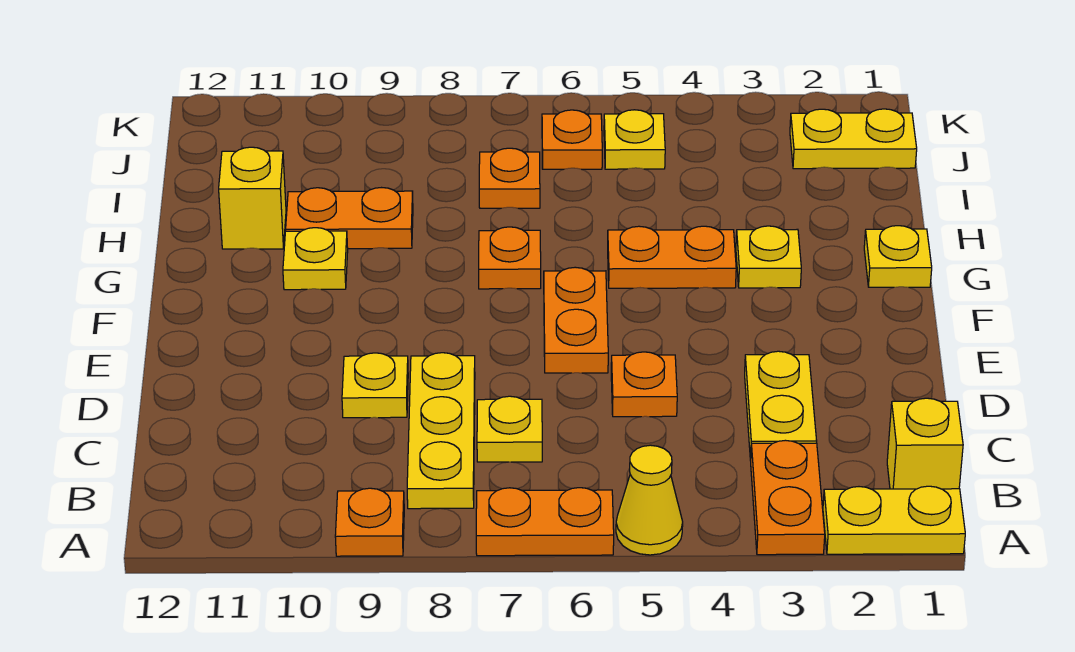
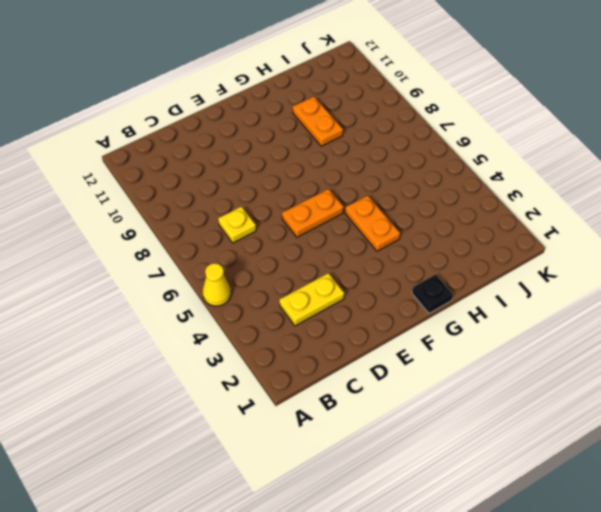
black plate G1 level 1 -> yellow plate G1 level 1
none -> yellow plate A1:A2 level 1
none -> orange plate A3:B3 level 1
none -> orange plate A6:A7 level 1

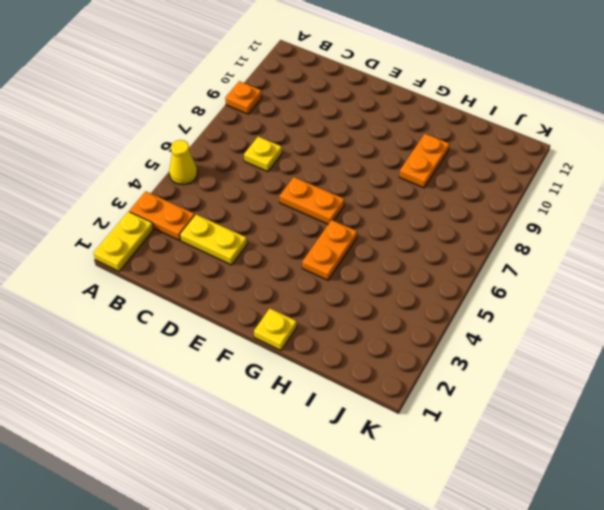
none -> orange plate A6:A7 level 1
none -> yellow brick B1 level 1
none -> yellow plate B8:D8 level 1

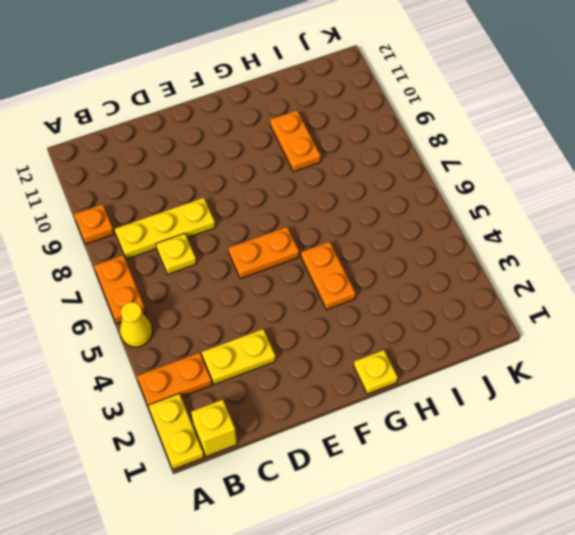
none -> orange plate D5 level 1
none -> yellow plate D9 level 1
none -> yellow plate G3 level 1

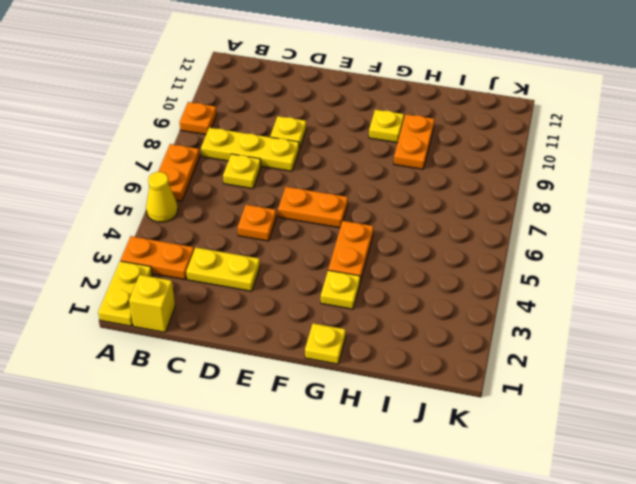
none -> orange plate G7 level 1
none -> yellow brick H11 level 1
none -> orange plate I7 level 1

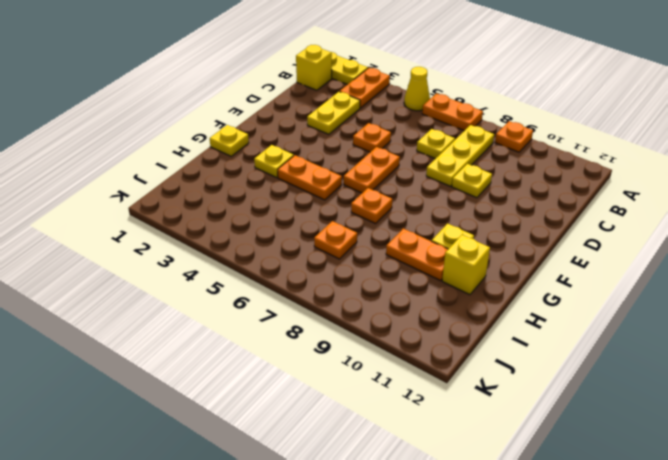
none -> yellow plate J1:J2 level 1
none -> yellow plate J5 level 1
none -> orange plate J6 level 1

